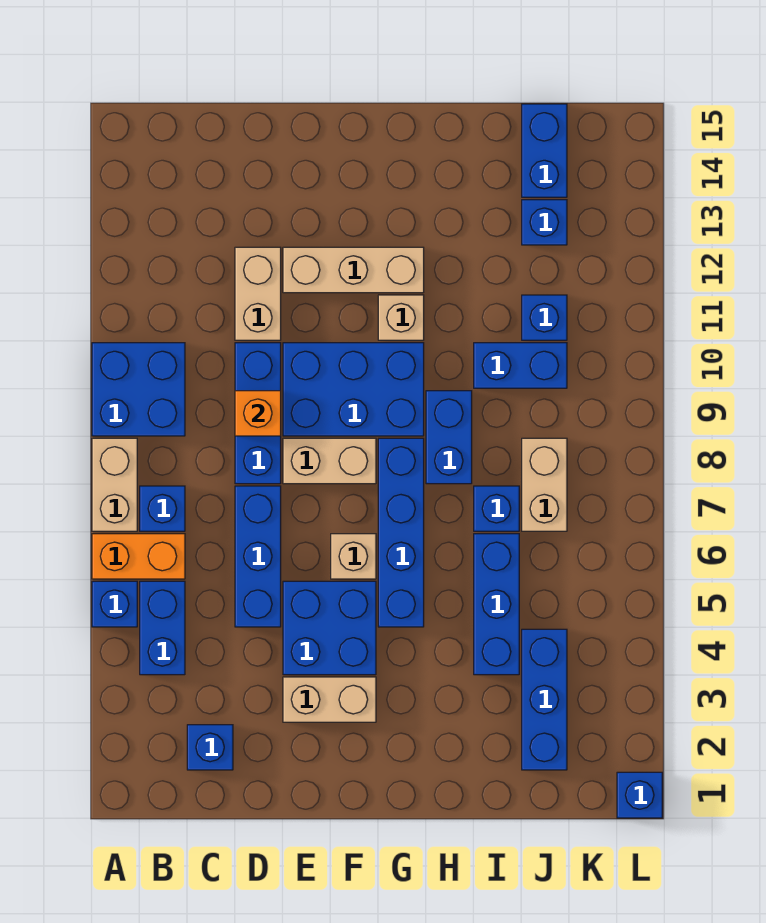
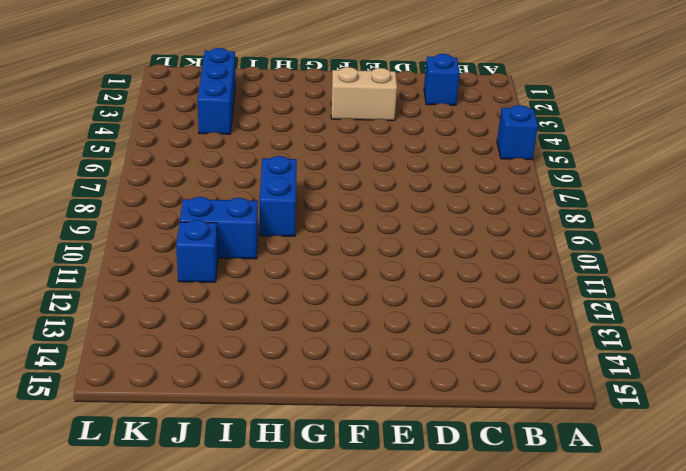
none -> orange brick A6:B6 level 1
none -> tan brick A7:A8 level 1
none -> blue brick A9:B10 level 1

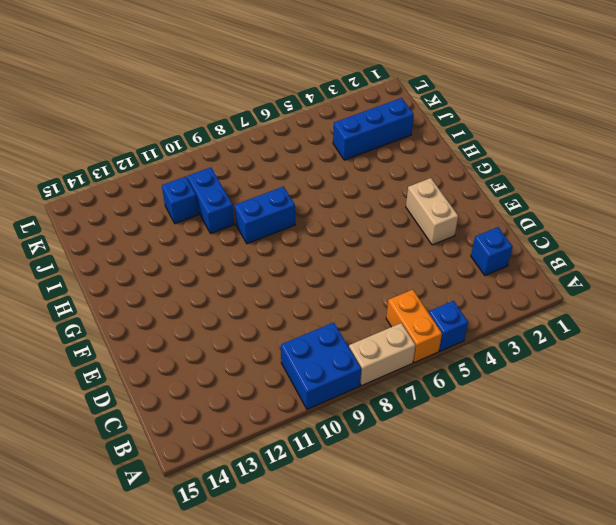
none -> blue brick B4:B5 level 1
none -> blue brick B7 level 1
none -> blue brick D5:D7 level 1

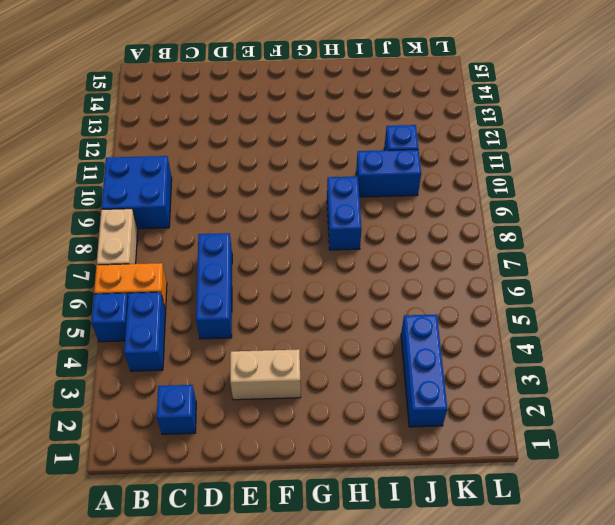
none -> blue brick B7 level 1
none -> blue brick D8:D10 level 1
none -> tan brick D11:D12 level 1

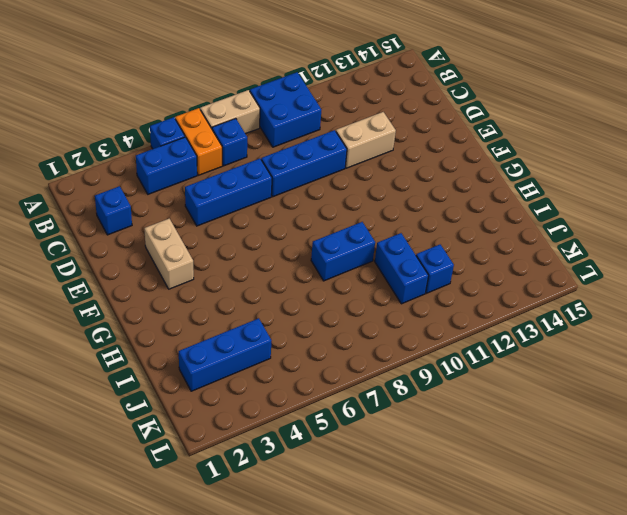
none -> blue brick E4:F5 level 1
none -> tan brick E8:F8 level 1
none -> blue brick E9:G10 level 1

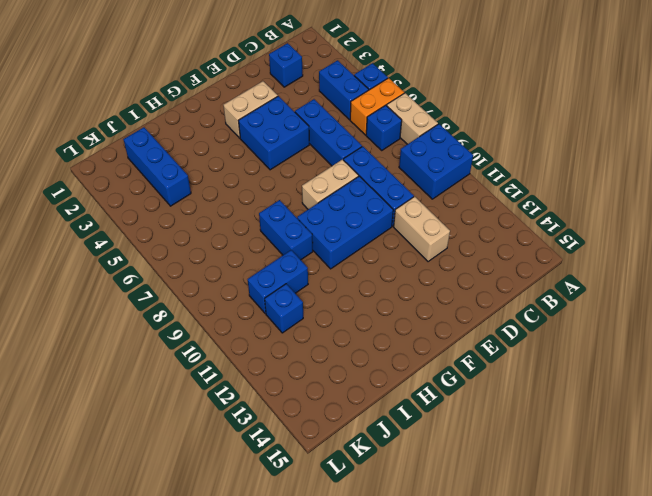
none -> tan brick E12:G12 level 1
none -> tan brick F6 level 1
none -> blue brick G5:G8 level 1

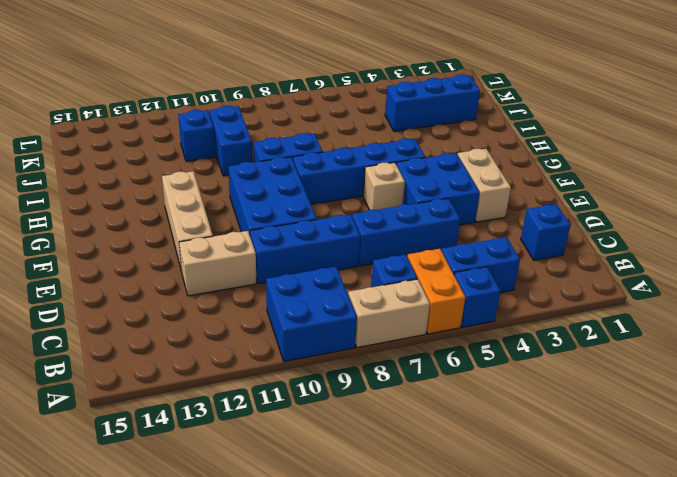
none -> tan brick E8:F8 level 1
none -> tan brick G11 level 1
none -> blue brick I4:I6 level 1

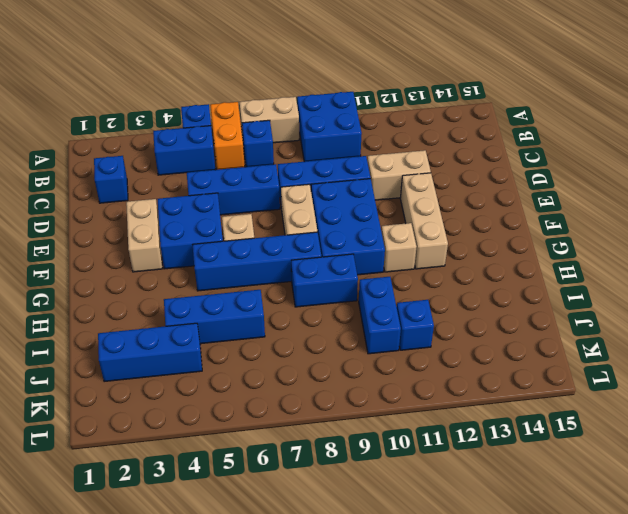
none -> blue brick I7 level 1
none -> tan brick J7:J8 level 1
none -> blue brick J13 level 1

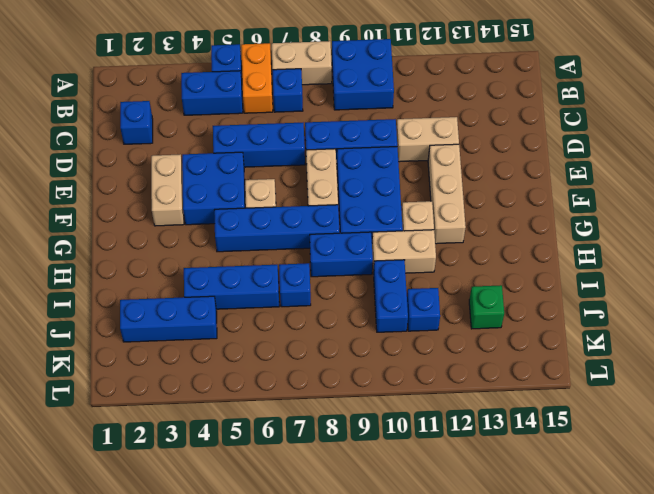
tan brick H10:H11 level 1 -> tan brick J7:J8 level 1
green brick J13 level 1 -> blue brick J13 level 1
none -> blue brick J14:J15 level 1
none -> blue brick L1 level 1
none -> orange brick D9 level 2

